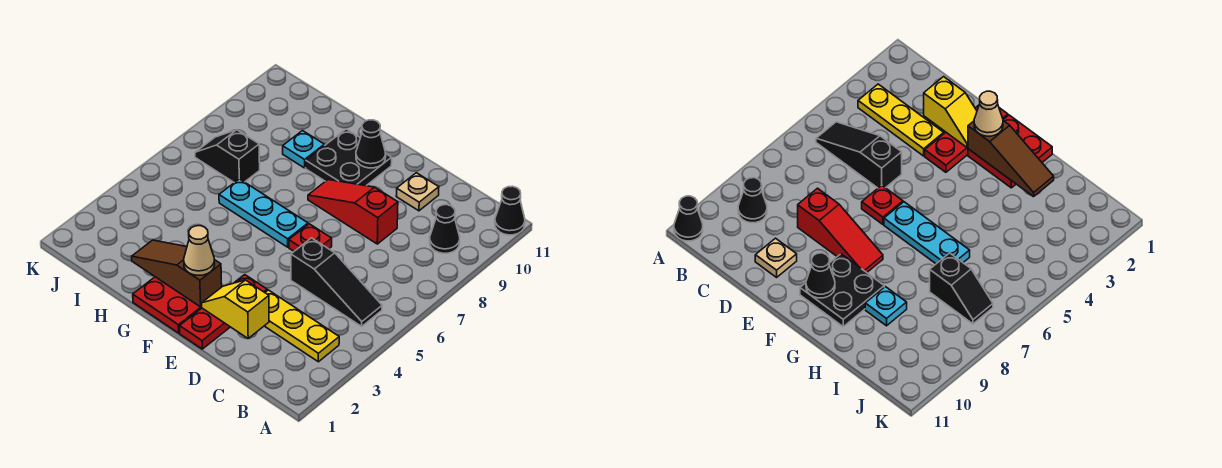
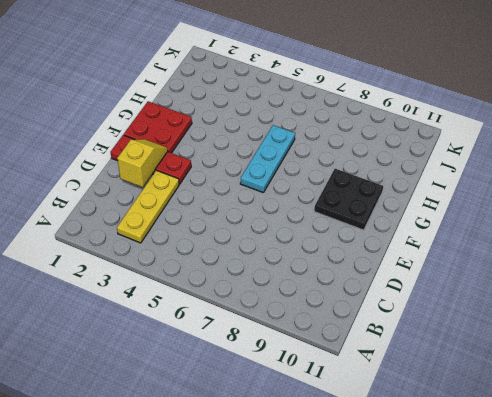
none -> black cone A11 level 1
none -> black slope B5:D5 level 1 top D
none -> black cone B9 level 1

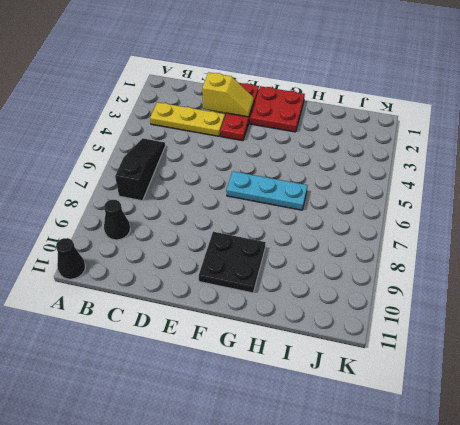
black slope B5:B7 level 1 top 7 -> black slope B5:D5 level 1 top D
none -> red slope D8:F8 level 1 top D
none -> tan plate D10 level 1
none -> red plate E6 level 1

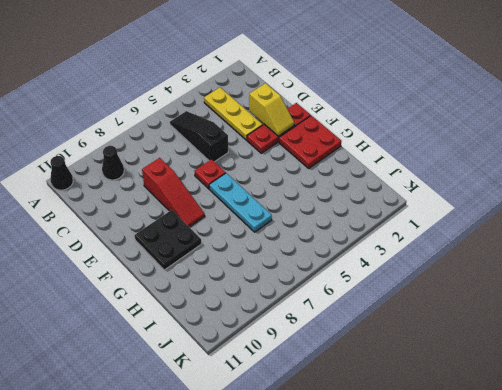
none -> tan plate D10 level 1
none -> cyan plate H9 level 1
none -> black slope I7:J7 level 1 top I

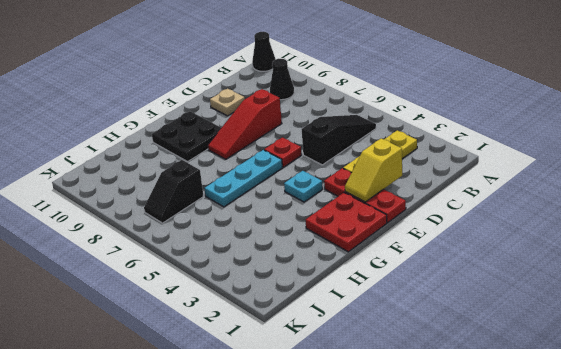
cyan plate F4 level 1 -> cyan plate H9 level 1
none -> brown slope F2:H2 level 2 top F
none -> black cone F10 level 2
none -> tan cone F2 level 3

